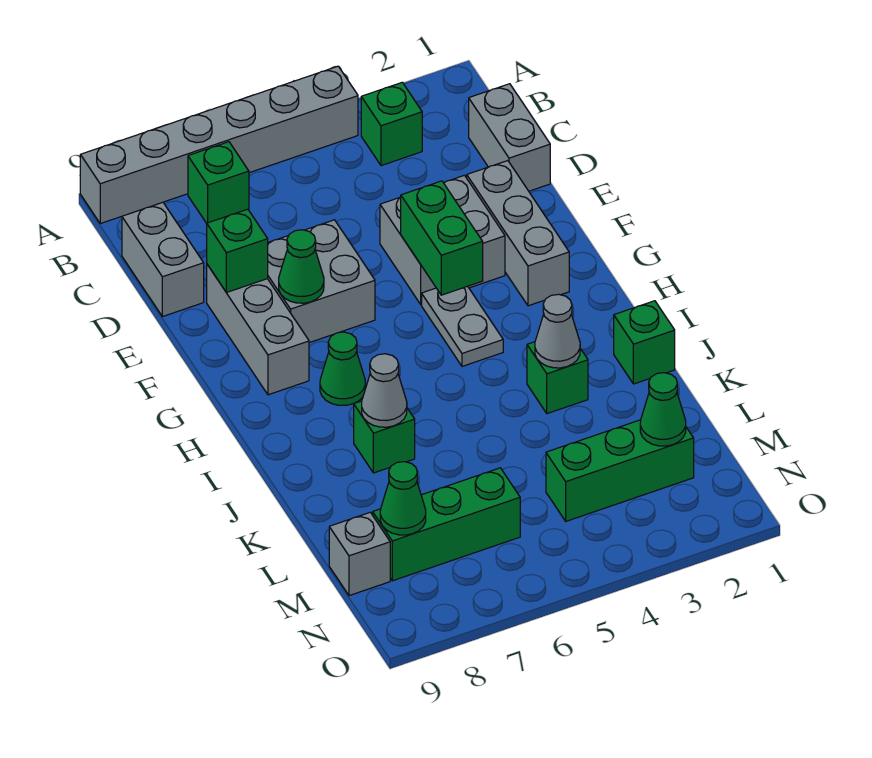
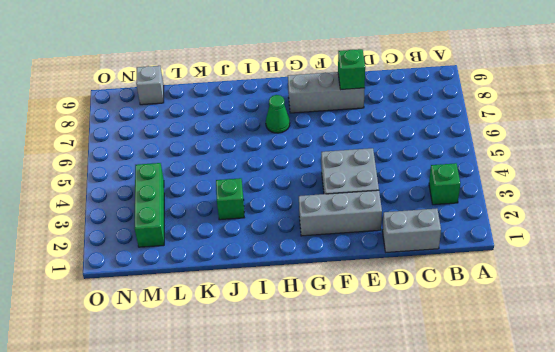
none -> grey brick A4:A9 level 1
none -> green brick B7 level 1
none -> grey brick C9:D9 level 1

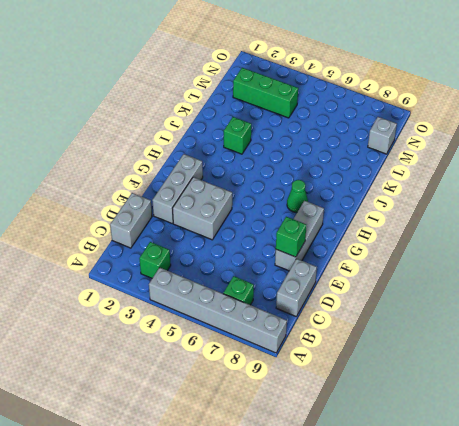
none -> grey brick E6:F7 level 1
none -> grey plate G4:H4 level 1
none -> green brick J1 level 1

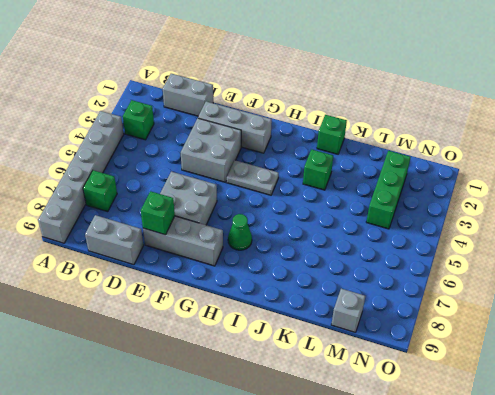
none -> green brick J7 level 1
none -> green brick M6:M8 level 1
none -> green brick F4:G4 level 2

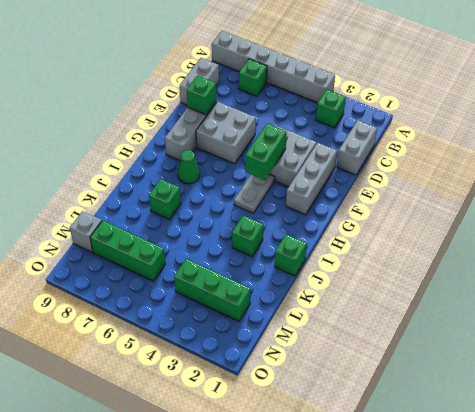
none -> green cone F7 level 2
none -> grey cone J3 level 2
none -> grey cone J7 level 2

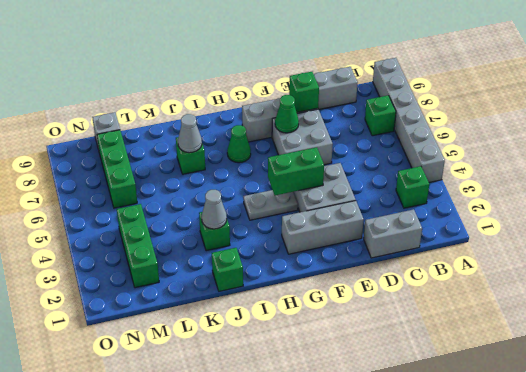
none -> green cone M2 level 2
none -> green cone M8 level 2

